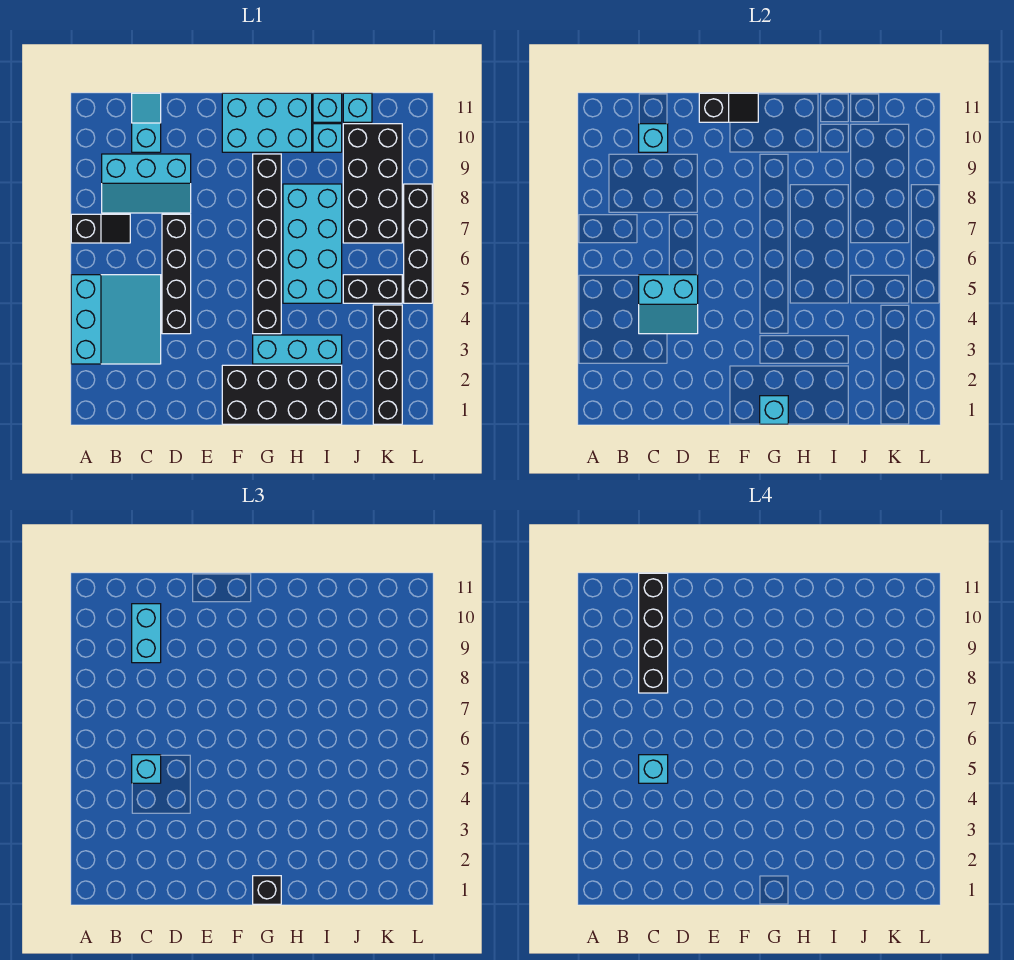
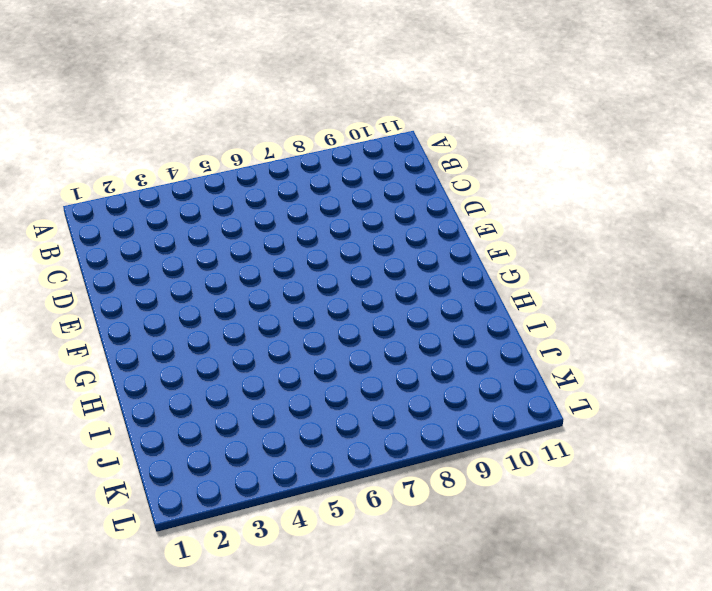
none -> cyan slope A3:C5 level 1 top A
none -> black slope A7:B7 level 1 top A
none -> cyan slope B8:D9 level 1 top 9

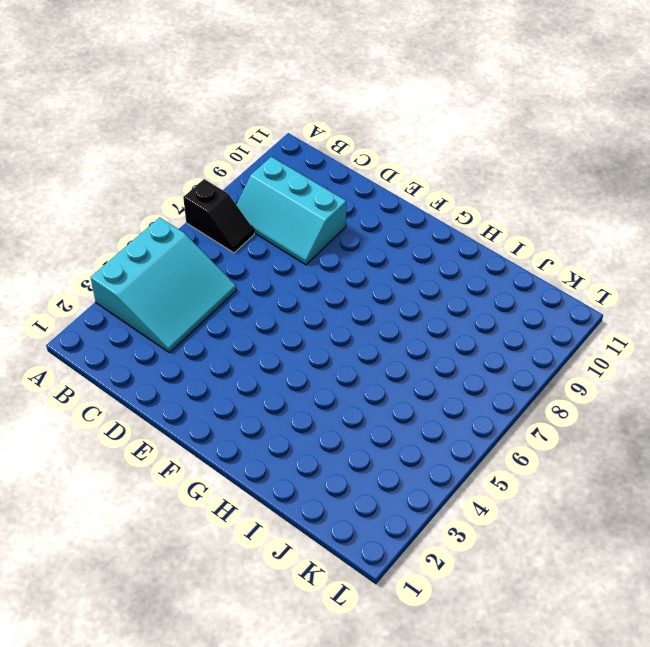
none -> cyan slope C10:C11 level 1 top 10
none -> black brick D4:D7 level 1
none -> black brick F1:I2 level 1

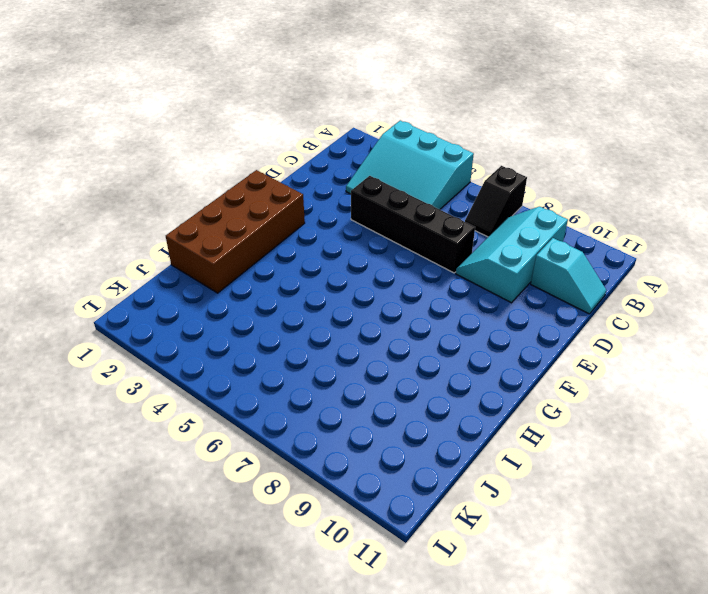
brown brick F1:I2 level 1 -> black brick F1:I2 level 1
none -> cyan brick F10:H11 level 1
none -> cyan brick G3:I3 level 1
none -> black brick G4:G9 level 1

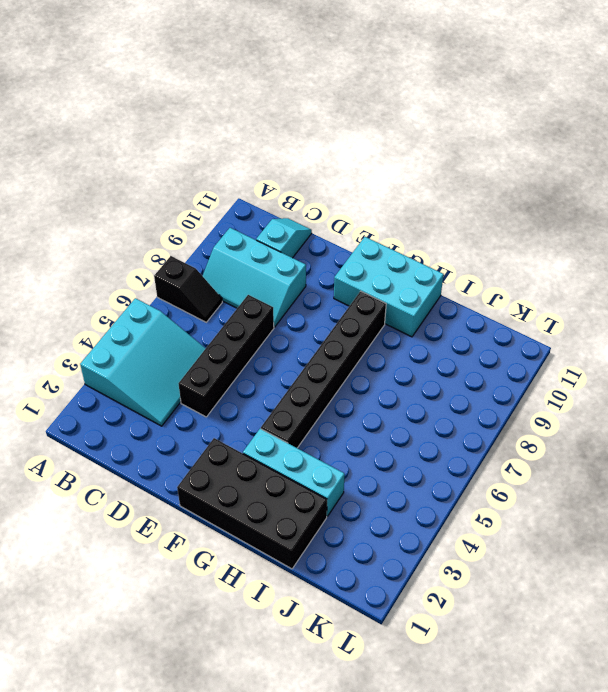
none -> cyan brick H5:I8 level 1
none -> cyan brick I10 level 1
none -> cyan brick I11 level 1

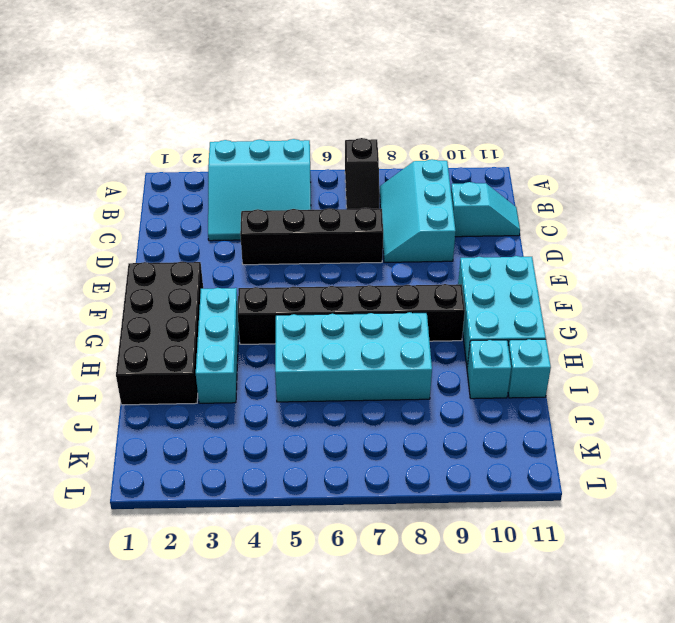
none -> black brick J5:K5 level 1
none -> black brick J7:K10 level 1
none -> cyan brick J11 level 1

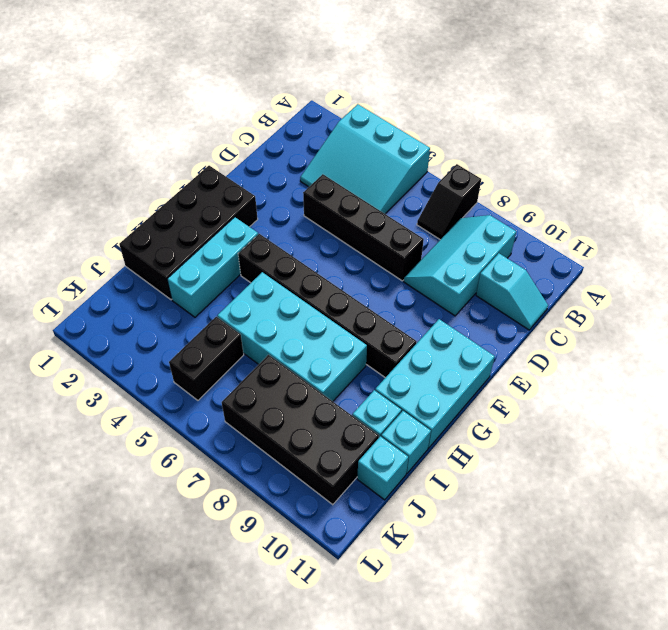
none -> black brick K1:K4 level 1
none -> black brick L5:L8 level 1
none -> cyan slope C4:D5 level 2 top 5

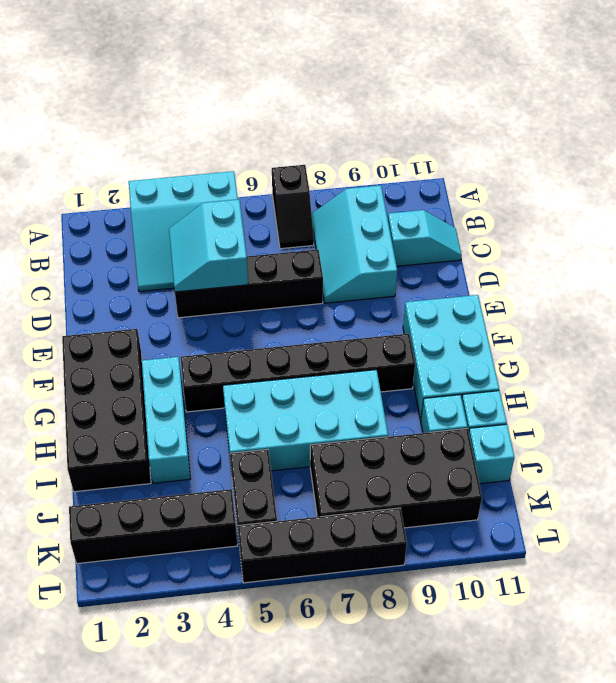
none -> cyan brick C10 level 2
none -> black slope E11:F11 level 2 top E
none -> cyan brick G1 level 2

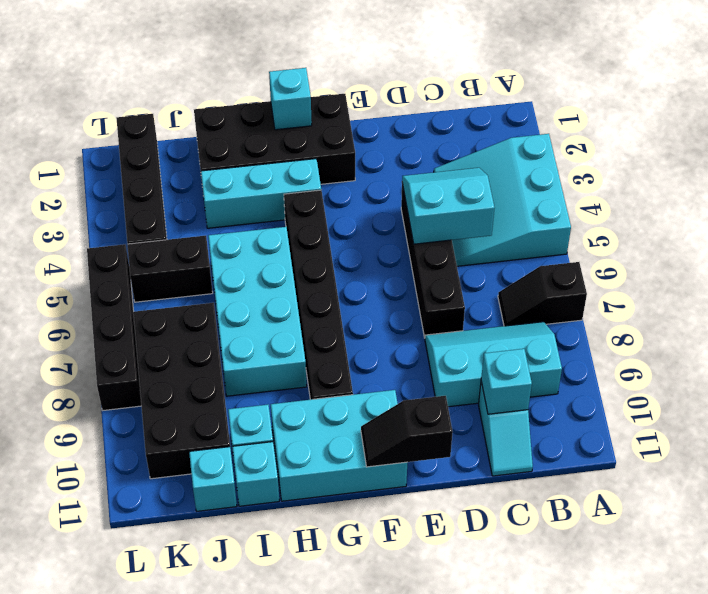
none -> cyan brick C5 level 3
none -> cyan brick C9:C10 level 3
none -> black brick G1 level 3

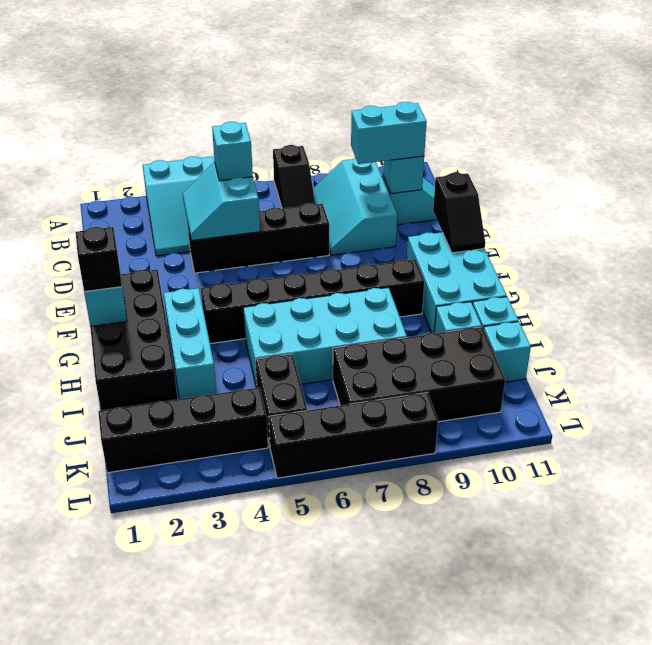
none -> cyan brick C5 level 4
none -> black brick C8:C11 level 4

